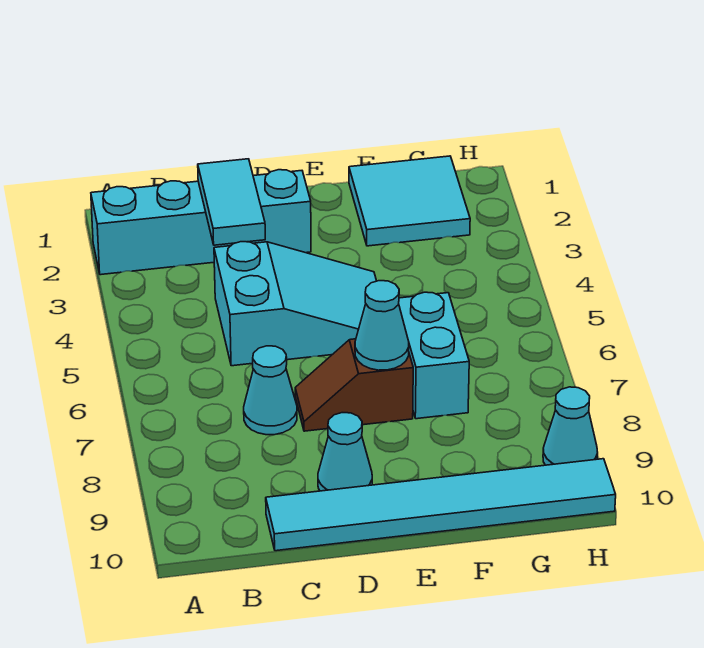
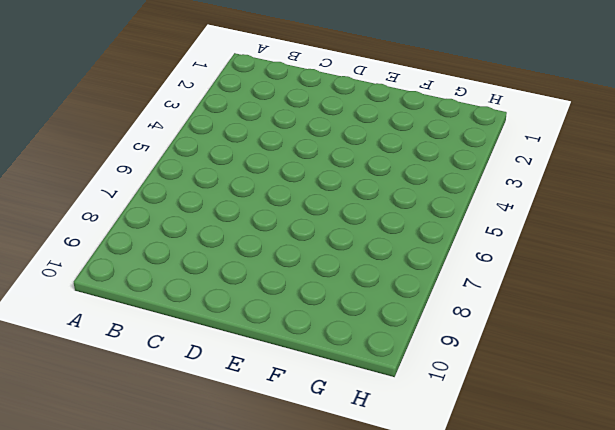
none -> cyan brick A2:D2 level 1
none -> cyan slope C4:E5 level 1 top C

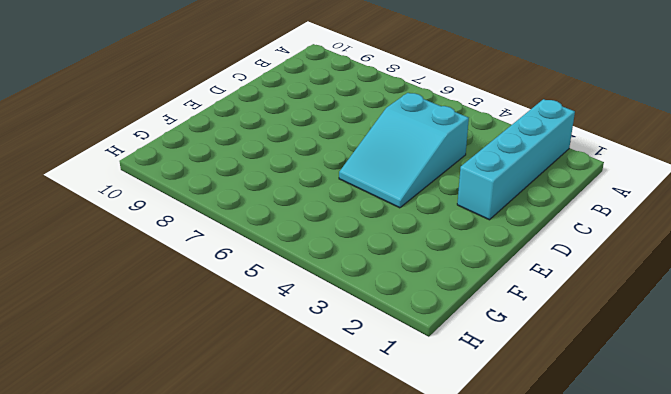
none -> cyan cone C7 level 1
none -> cyan tile C10:H10 level 1

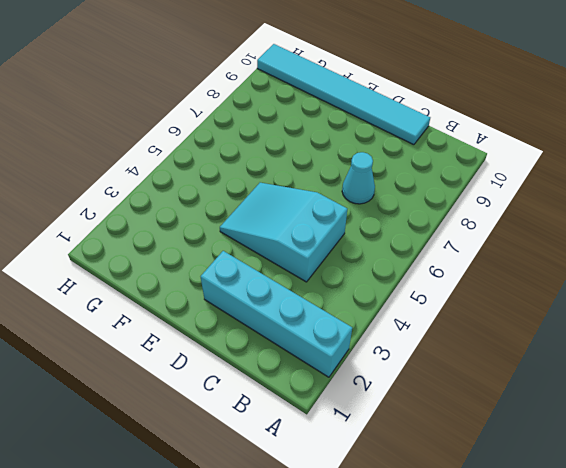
none -> brown slope D7:E7 level 1 top E
none -> cyan cone D9 level 1

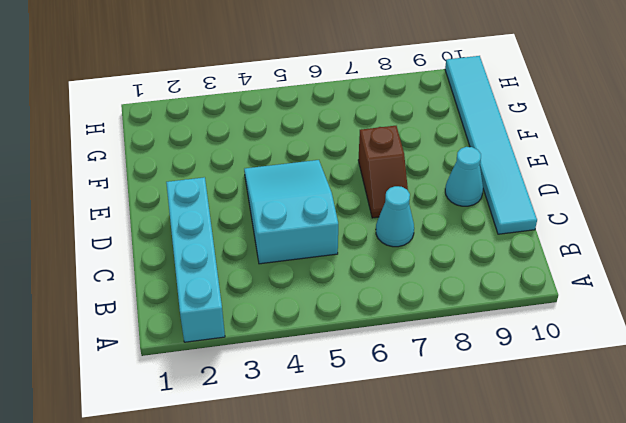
none -> cyan tile F1:G2 level 1
none -> cyan brick F6:F7 level 1

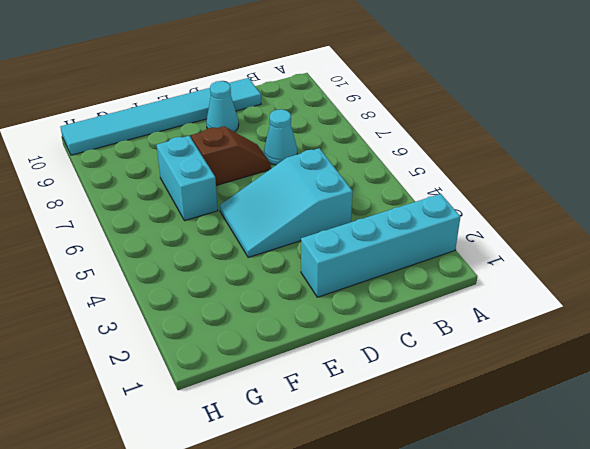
none -> cyan tile F1:G2 level 1
none -> cyan cone H9 level 1

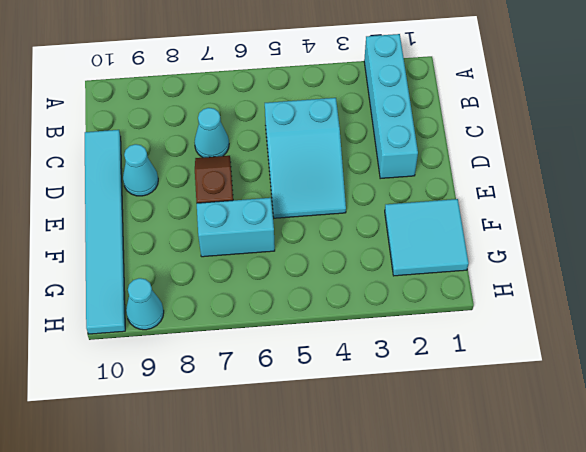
none -> cyan tile C2:C3 level 2
none -> cyan cone E7 level 2

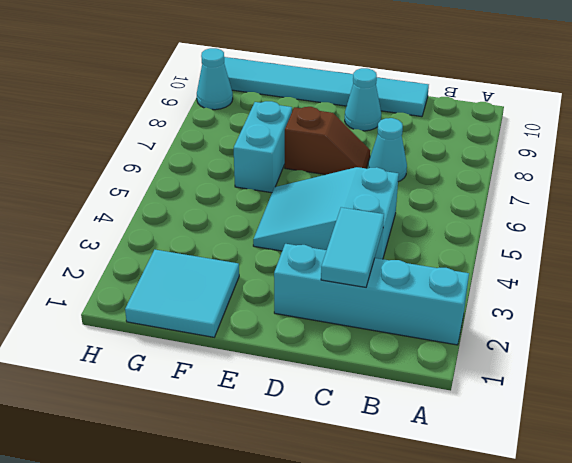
none -> cyan cone E7 level 2

